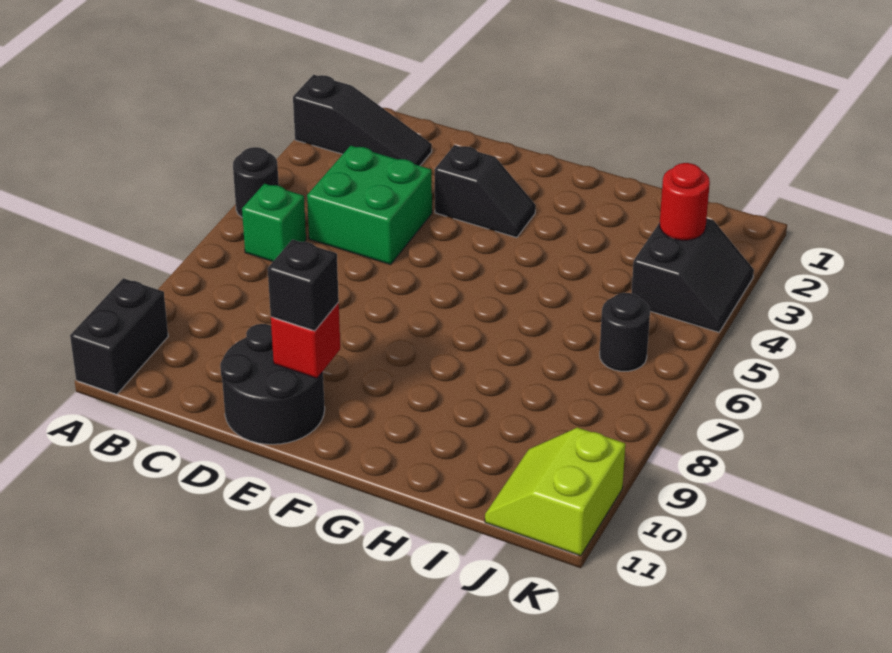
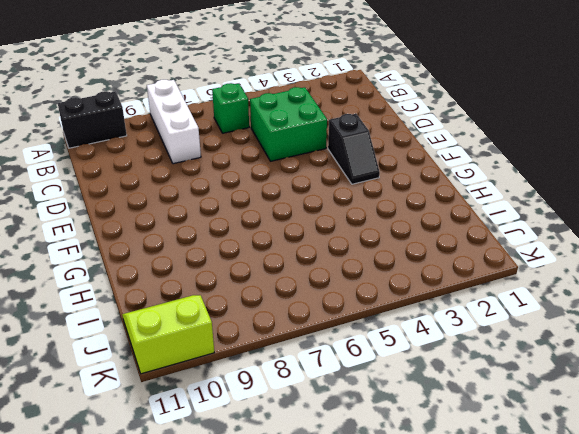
white brick A8:C8 level 1 -> none
none -> black slope A2:C2 level 1 top A
none -> black round brick A5 level 1
none -> black round brick D10:E11 level 1

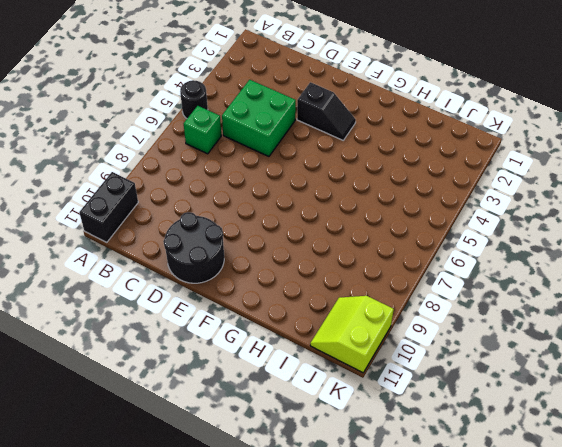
none -> black slope A2:C2 level 1 top A
none -> black slope J3:K4 level 1 top J
none -> black round brick J6 level 1

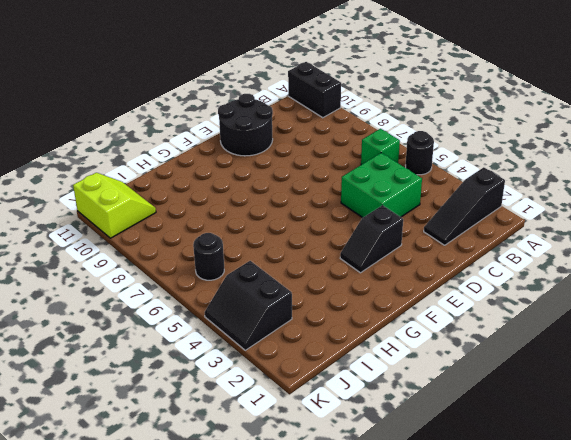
none -> red brick E10 level 2
none -> red round brick J3 level 2
none -> black brick E10 level 3

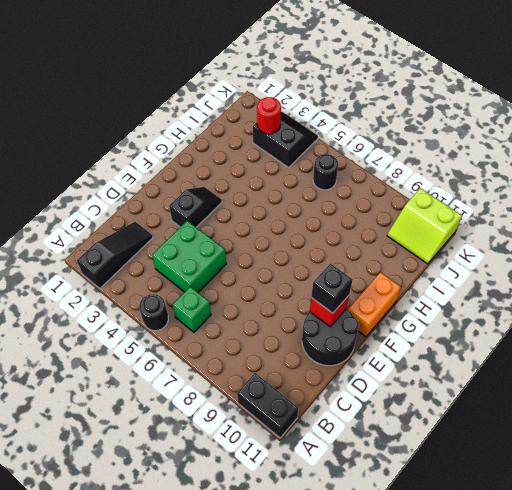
orange brick F11:G11 level 1 -> none

